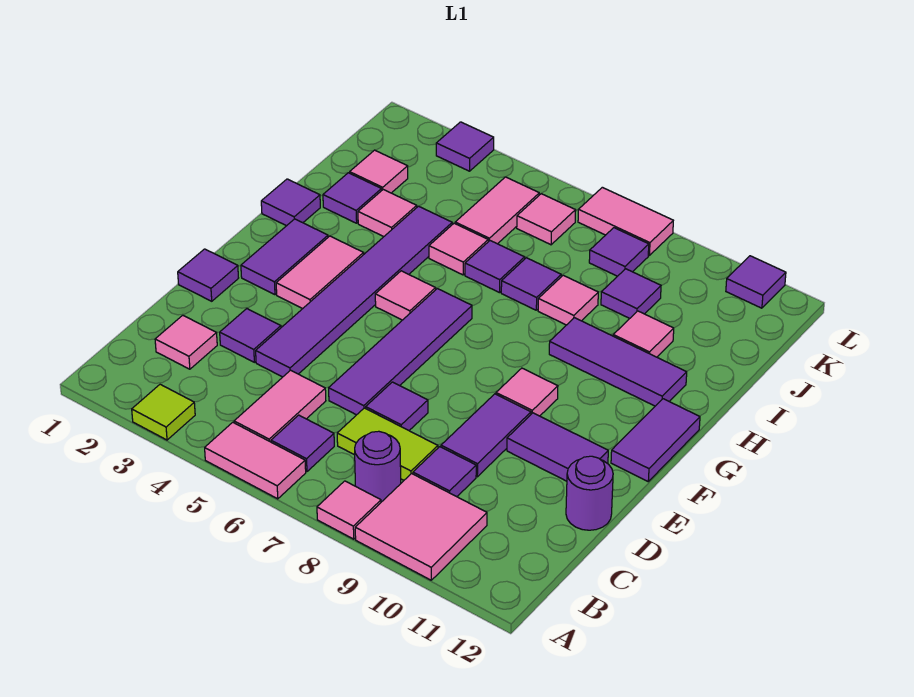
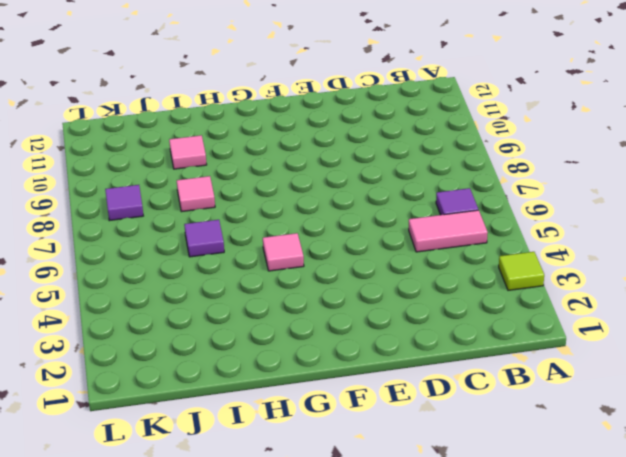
none -> pink tile A5:A6 level 1
none -> pink tile A8 level 1
none -> pink tile A9:B10 level 1
none -> purple round brick B8 level 1

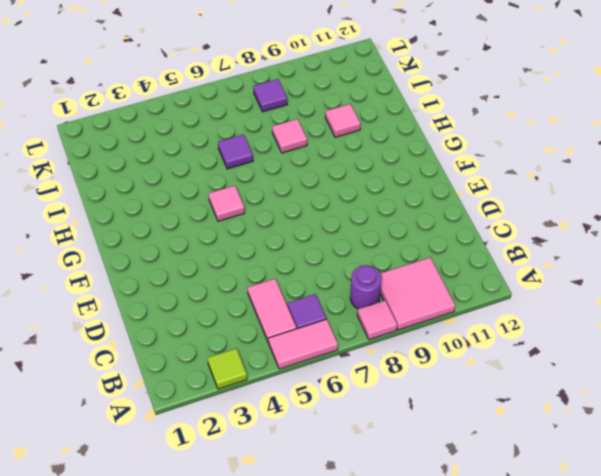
none -> pink tile C2 level 1
none -> lime tile C7:C8 level 1
none -> purple tile C9 level 1
none -> purple tile D3 level 1

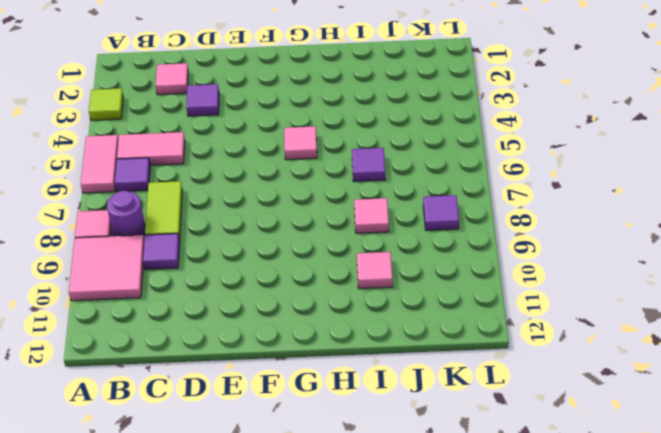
none -> purple tile D4:I4 level 1
none -> purple tile D6:G6 level 1
none -> purple tile D7 level 1
none -> purple tile D9:E9 level 1

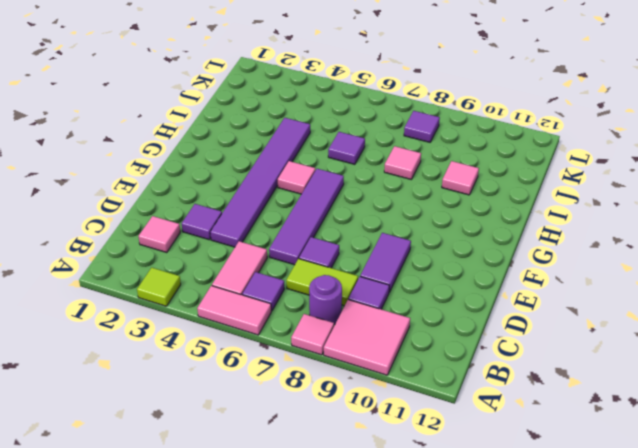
none -> purple round brick D12 level 1
none -> purple tile E1 level 1
none -> purple tile E10:E11 level 1
none -> purple tile F2:G2 level 1

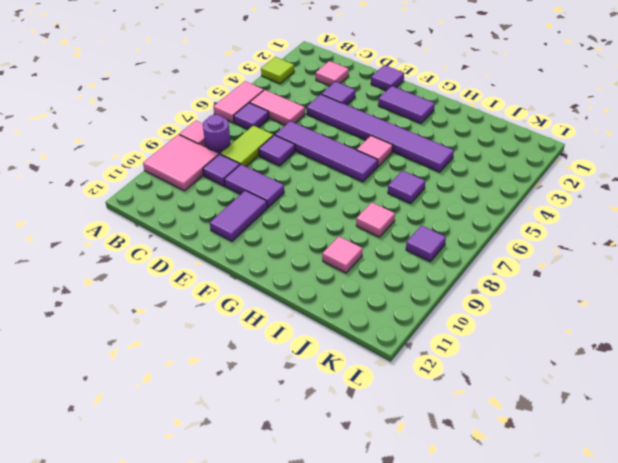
none -> purple round brick D12 level 1
none -> pink tile F3:G3 level 1
none -> pink tile F9 level 1
none -> purple tile F12:G12 level 1

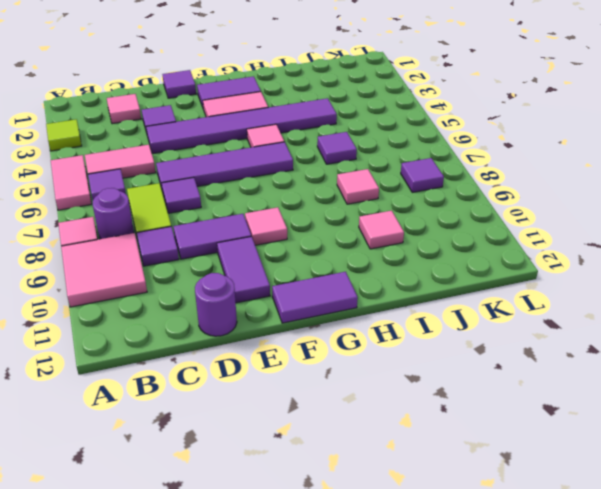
none -> purple tile H1 level 1
none -> purple tile H9:H11 level 1
none -> purple tile I2 level 1
none -> pink tile I3 level 1

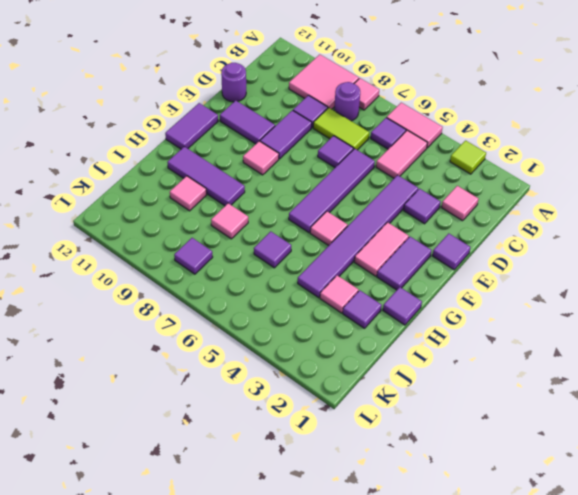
none -> pink tile I5 level 1
none -> purple tile I7 level 1
none -> pink tile J2 level 1
none -> pink tile J5:K5 level 1

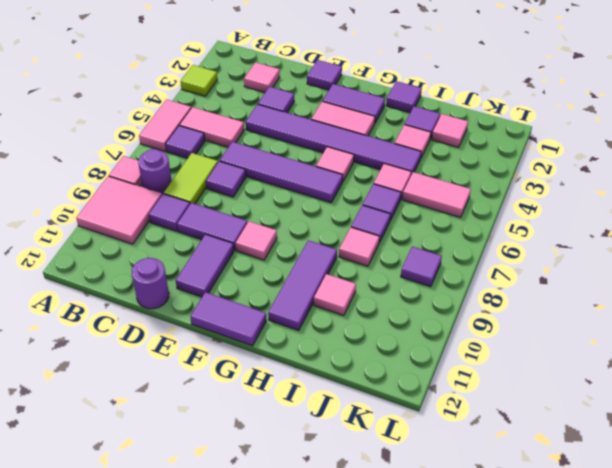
none -> purple tile J9 level 1
none -> pink tile K6 level 1
none -> purple tile L3 level 1
none -> pink tile L7:L8 level 1

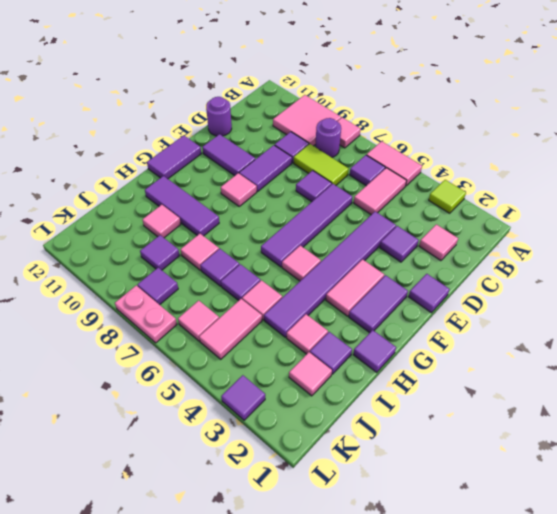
pink plate L7:L8 level 1 -> pink tile L7:L8 level 1
none -> purple tile L11 level 1

